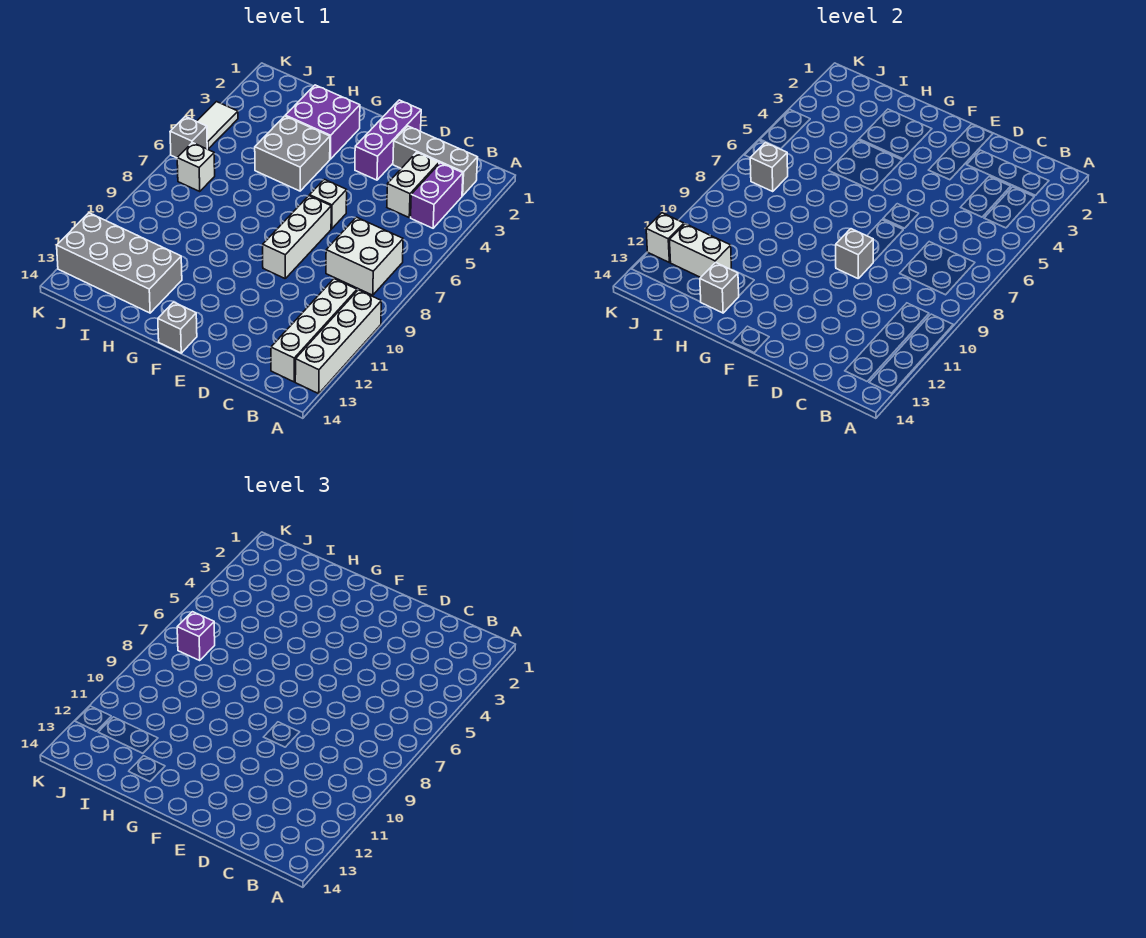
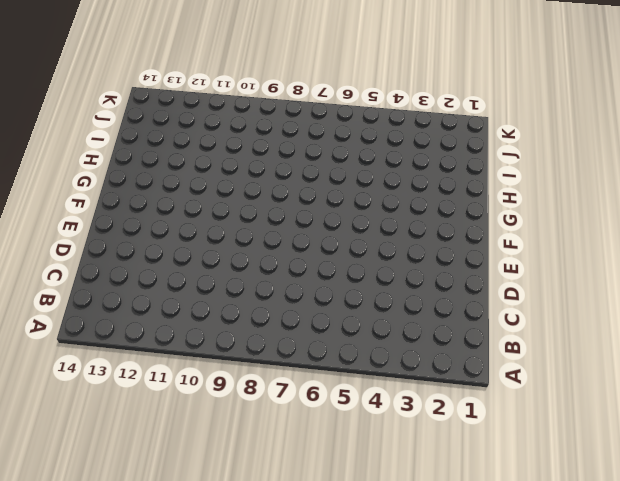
none -> white brick A10:A13 level 1
none -> grey brick B2:D2 level 1
none -> purple brick B3:B4 level 1

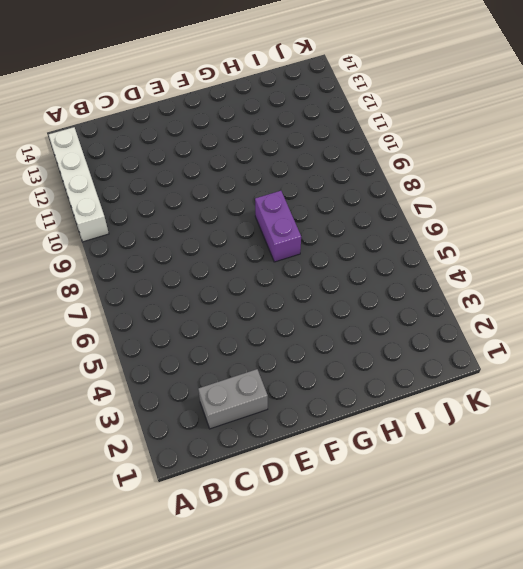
grey brick C2:D2 level 1 -> grey brick B2:D2 level 1
purple brick G7:G8 level 1 -> purple brick B3:B4 level 1
none -> white brick B7:C8 level 1
none -> white brick B10:B13 level 1
none -> white brick C3:C4 level 1

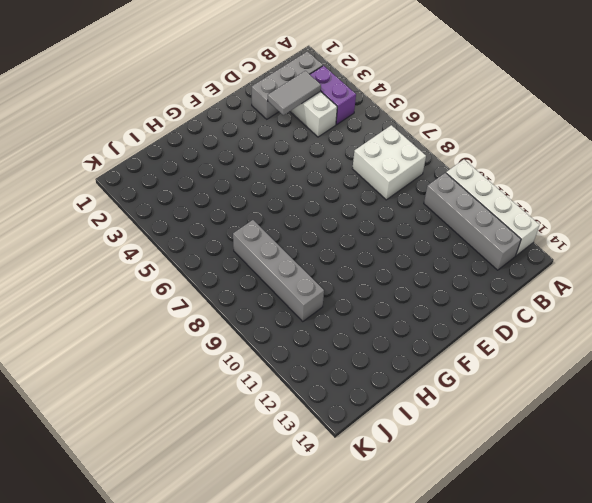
grey brick B10:B13 level 1 -> white brick B10:B13 level 1
grey tile C3:D3 level 2 -> none
grey brick I7:I10 level 1 -> none
none -> purple brick E1:E3 level 1
none -> white brick E6 level 1
none -> white brick E7:E9 level 1

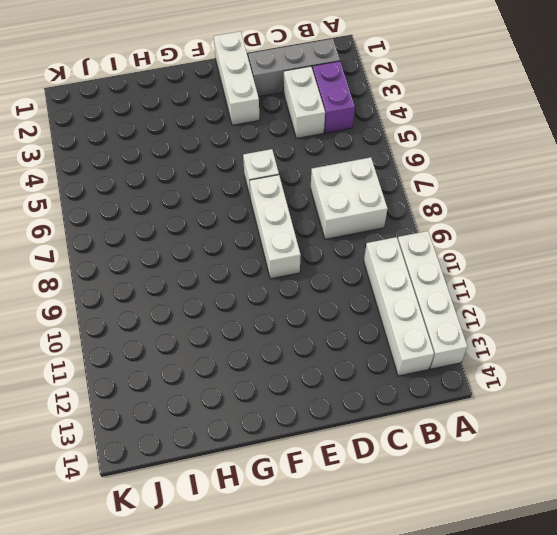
white brick E1:E3 level 1 -> purple brick E1:E3 level 1
none -> grey brick F14 level 1
none -> purple brick G2:H3 level 1
none -> grey brick G4:H5 level 1

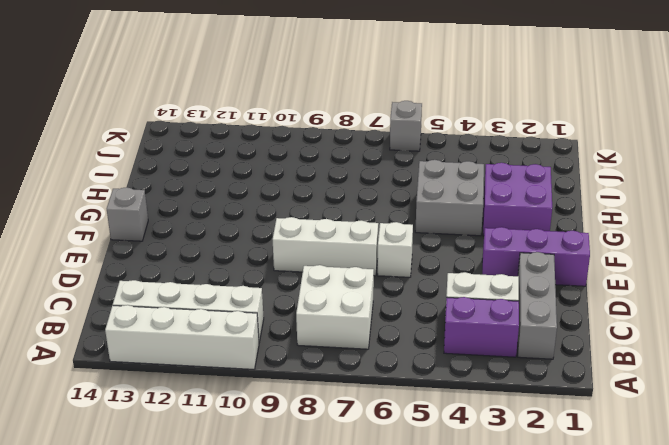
none -> grey brick H12:K13 level 1
none -> white brick J7 level 1
none -> white tile K4:K5 level 1

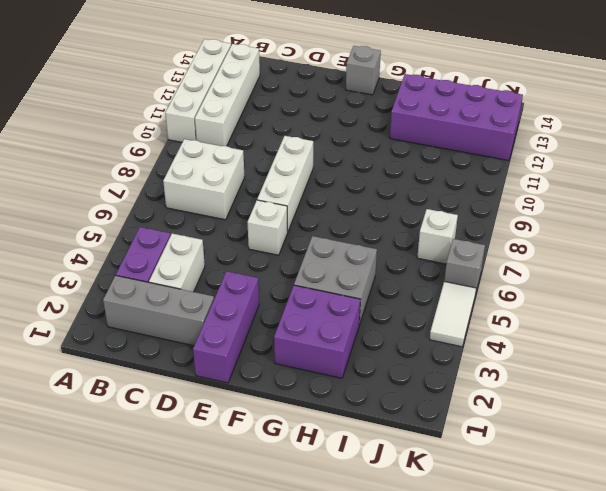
purple brick H12:K13 level 1 -> grey brick H12:K13 level 1
none -> grey brick E9 level 2
none -> grey brick H13 level 2
none -> white brick I12:J12 level 2

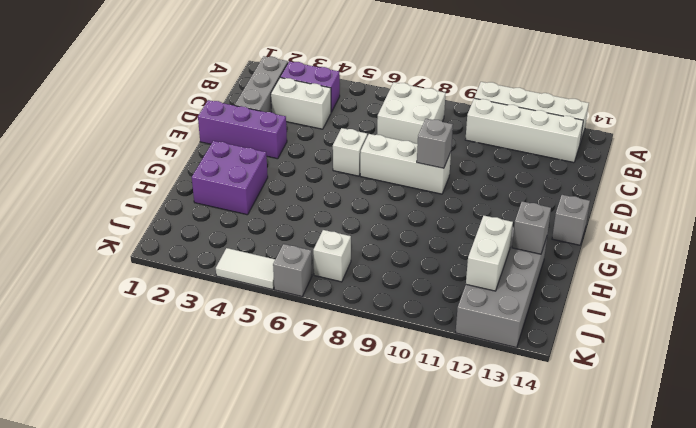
none -> grey brick G4:H5 level 1
none -> grey brick J7 level 2
none -> white brick K12 level 2

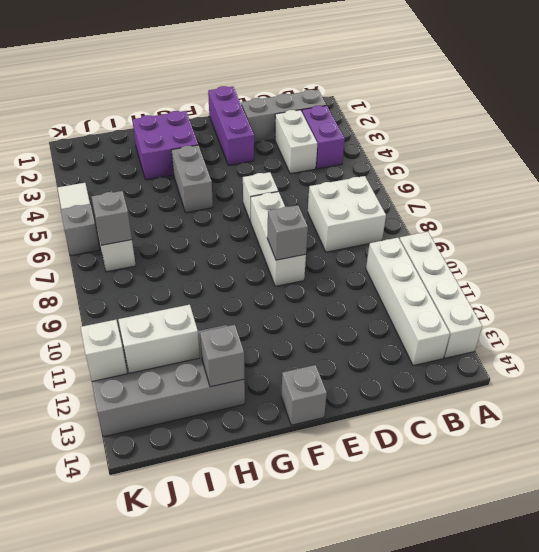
grey brick G4:G5 level 1 -> grey brick G4:H5 level 1
none -> purple brick J7 level 3

